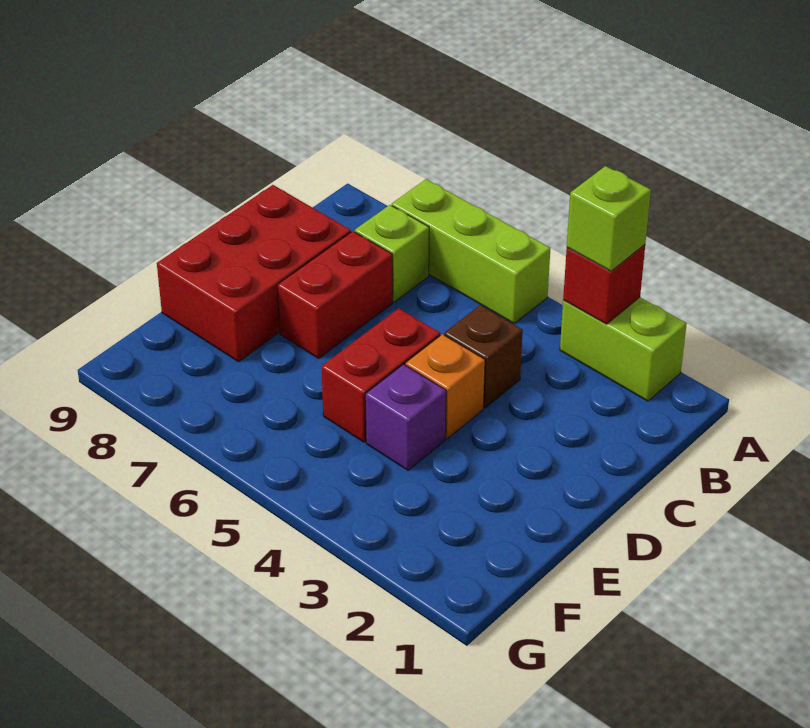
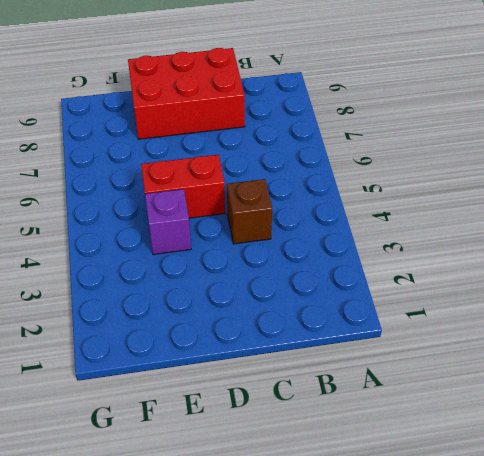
none -> lime brick A2:A3 level 1
none -> lime brick A5:A7 level 1

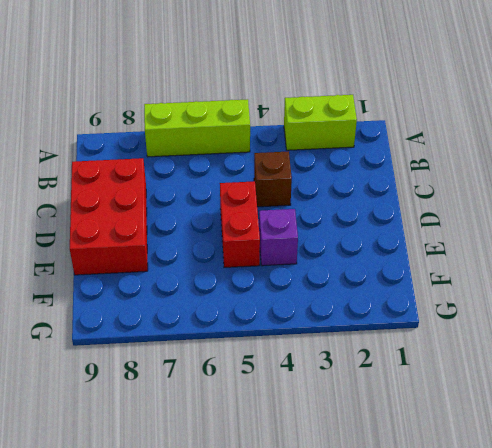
none -> lime brick B7 level 1
none -> red brick C7:D7 level 1

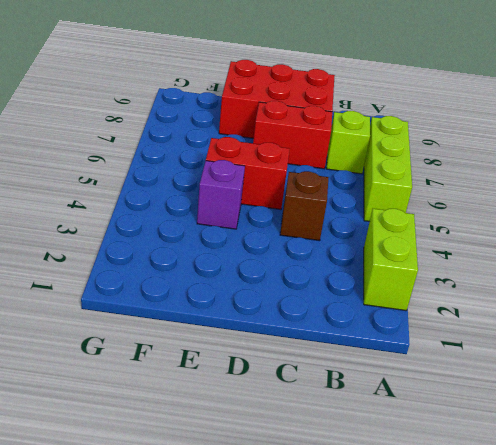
none -> orange brick D4 level 1
none -> red brick A3 level 2

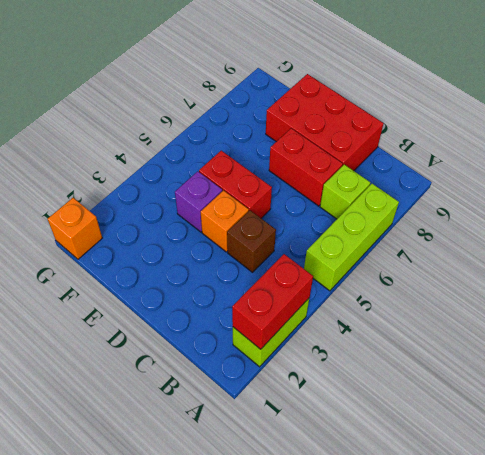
red brick A2:A3 level 2 -> red brick A3 level 2
orange brick G1 level 1 -> none
none -> lime brick A3 level 3

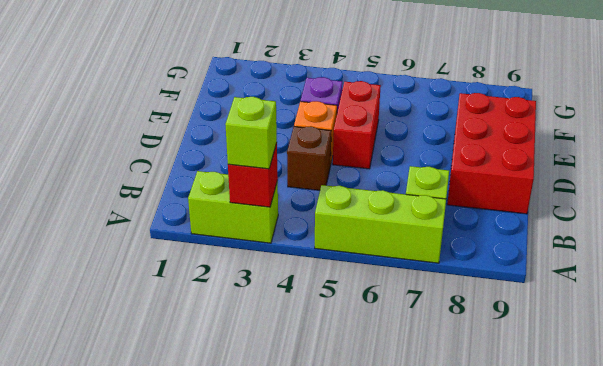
none -> red brick C7:D7 level 1

